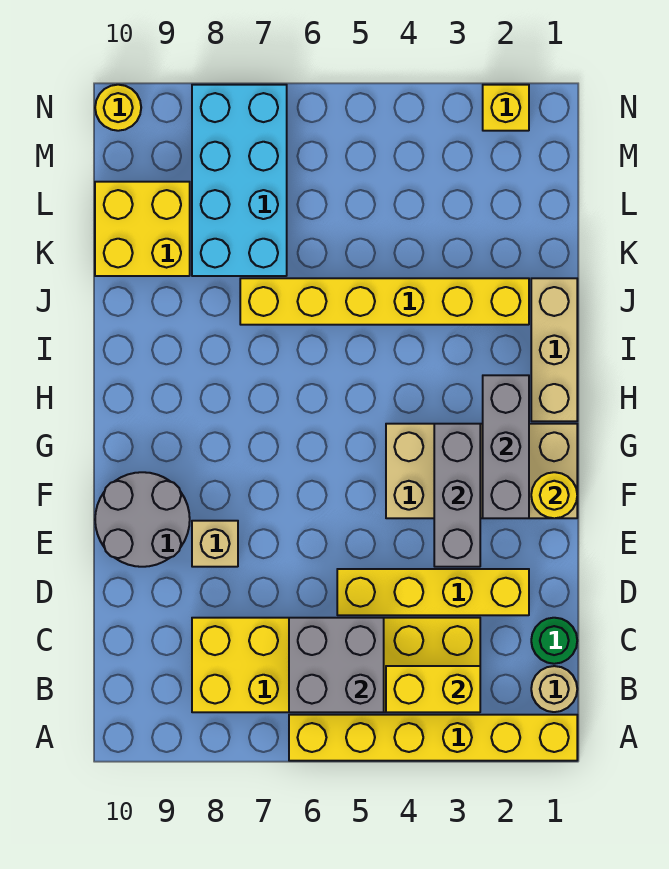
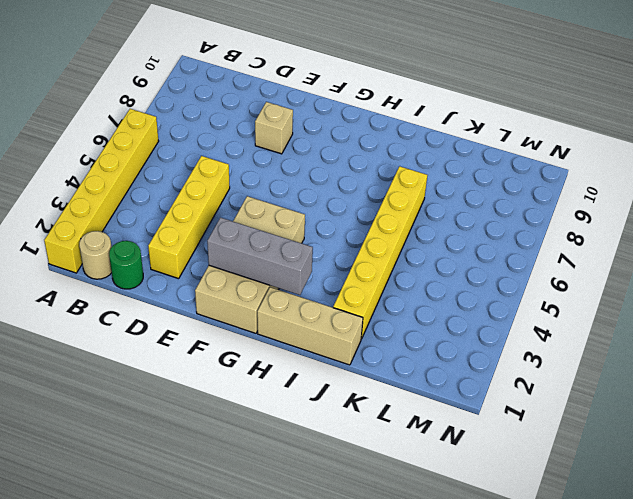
none -> yellow brick B3:C8 level 1
none -> grey round brick E9:F10 level 1
none -> cyan brick K7:N8 level 1

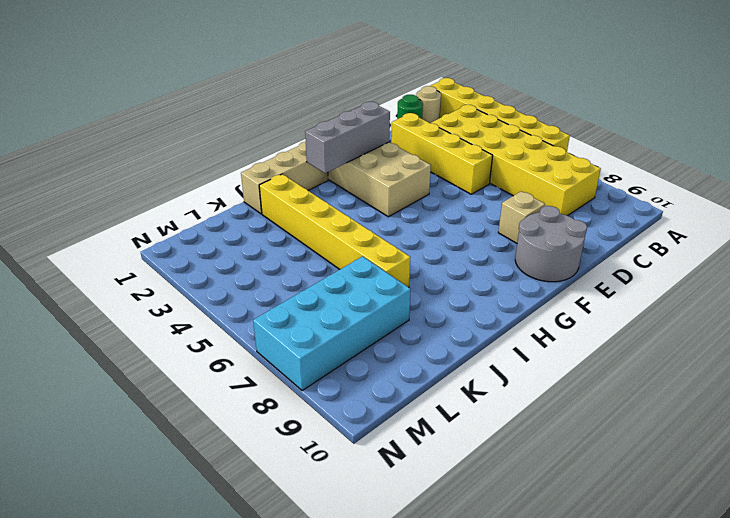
none -> yellow brick K9:L10 level 1
none -> yellow brick N2 level 1
none -> yellow round brick N10 level 1

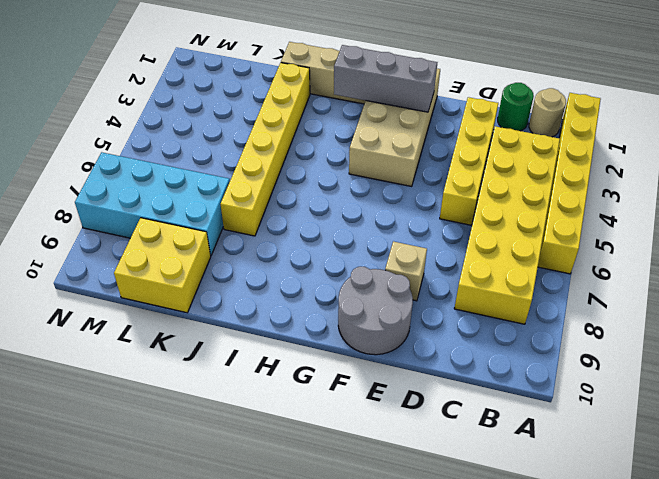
none -> yellow brick N2 level 1
none -> yellow round brick N10 level 1
none -> yellow brick B3:B4 level 2

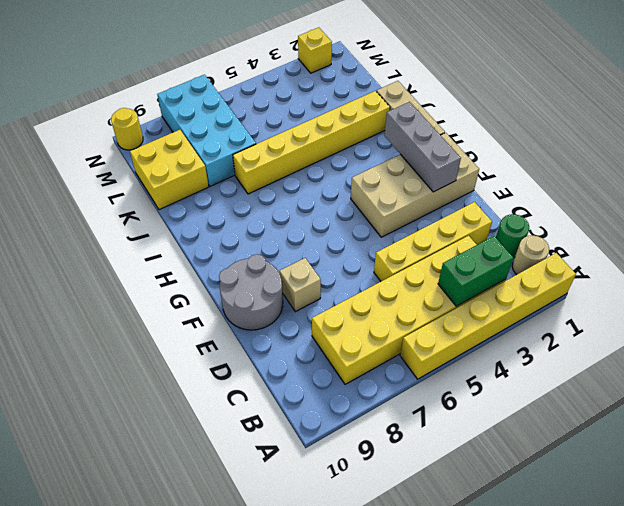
green brick B3:B4 level 2 -> yellow brick B3:B4 level 2
none -> grey brick B5:C6 level 2
none -> grey brick E3:G3 level 2
none -> yellow round brick F1 level 2

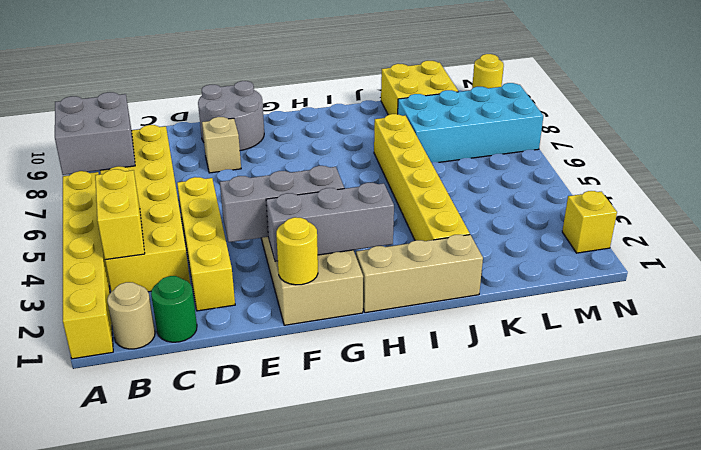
grey brick A7:B8 level 2 -> grey brick B5:C6 level 2

